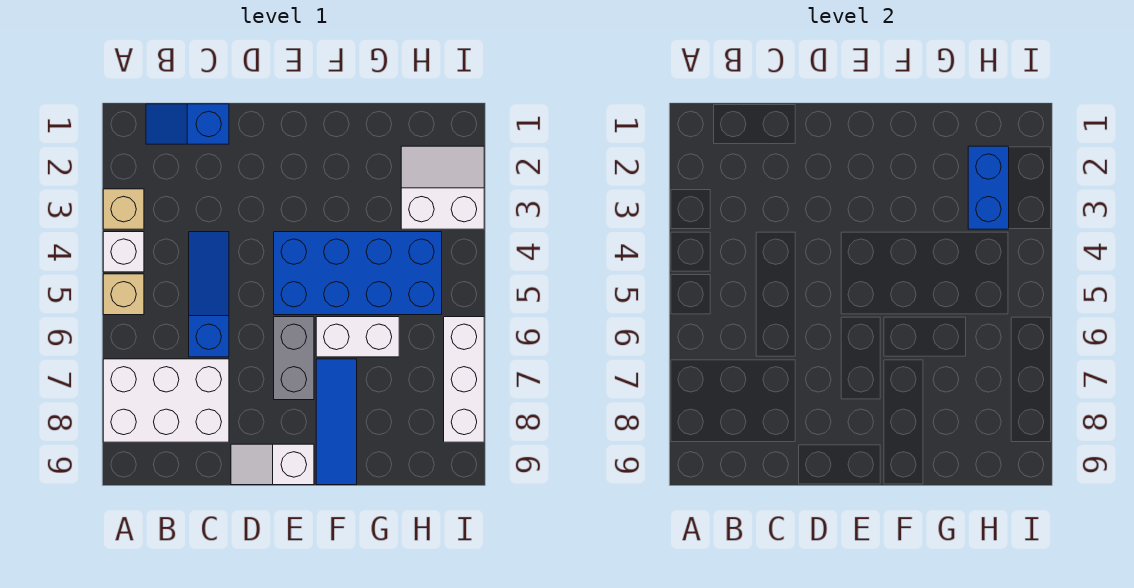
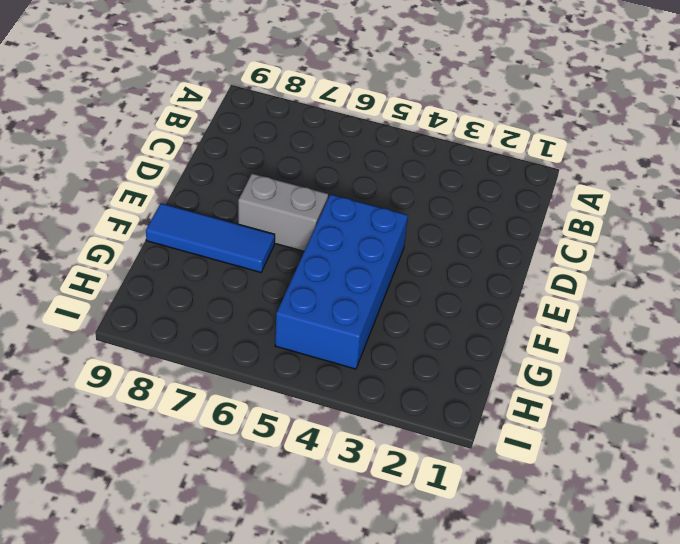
none -> tan brick A3 level 1
none -> white brick A4 level 1
none -> tan brick A5 level 1

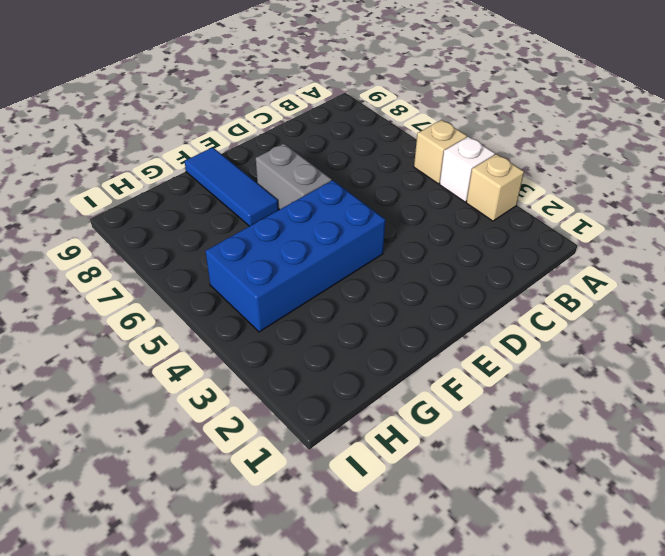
none -> white brick A7:C8 level 1
none -> blue slope B1:C1 level 1 top C
none -> blue slope C4:C6 level 1 top 6

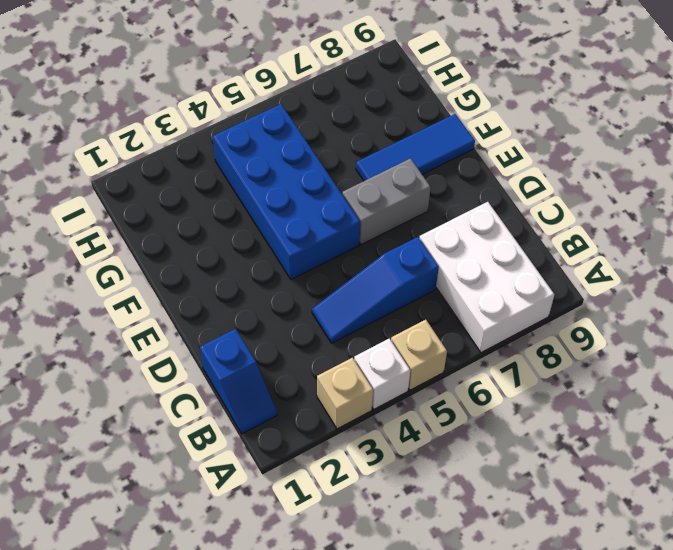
none -> white slope D9:E9 level 1 top E
none -> white brick F6:G6 level 1
none -> white slope H2:I3 level 1 top 3

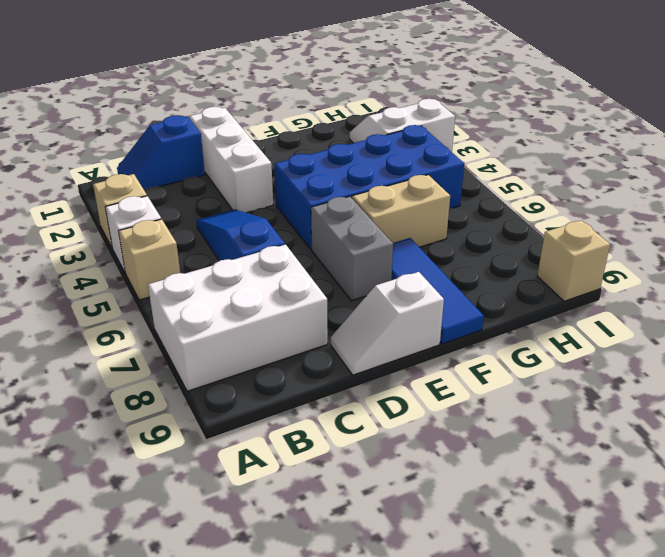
white brick D1:D3 level 1 -> white brick I6:I8 level 1
tan brick F6:G6 level 1 -> white brick F6:G6 level 1
tan brick I9 level 1 -> none
none -> blue brick H2:H3 level 2

